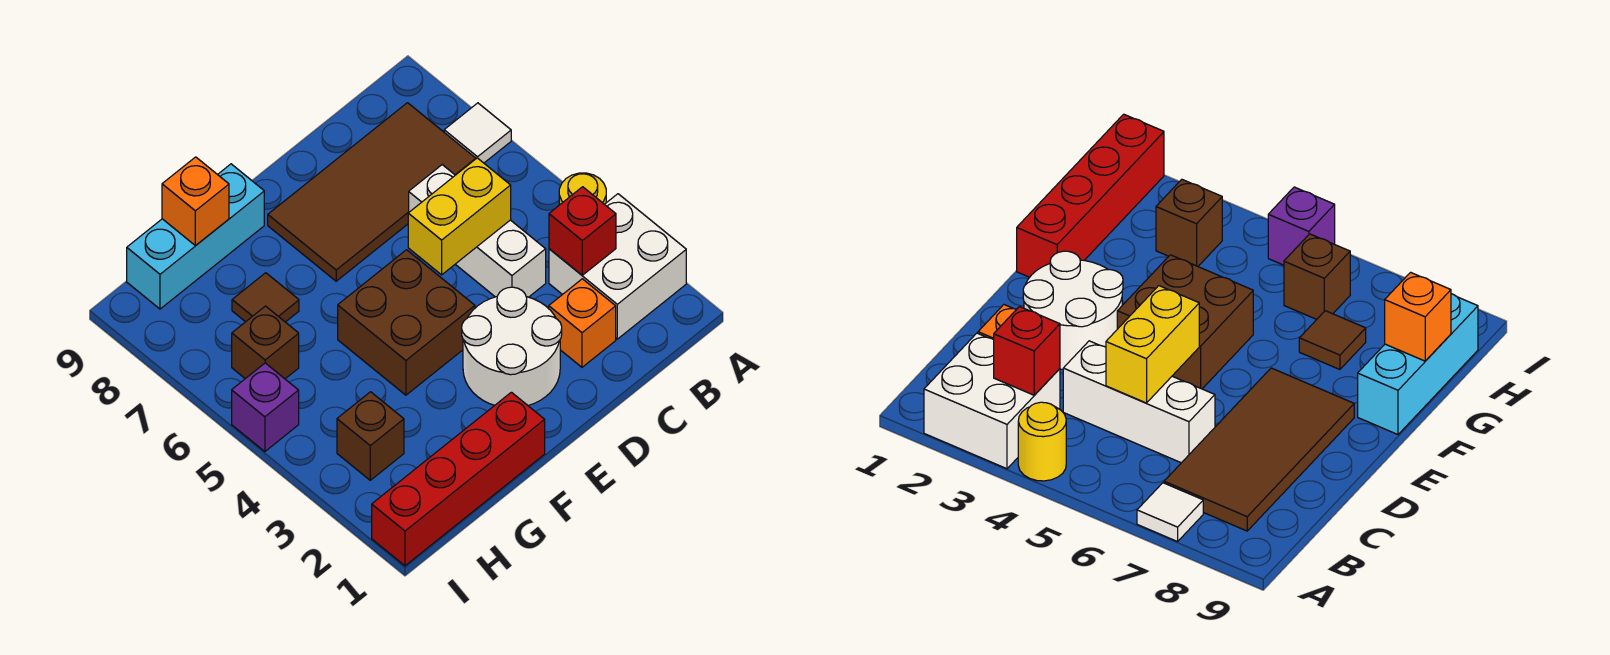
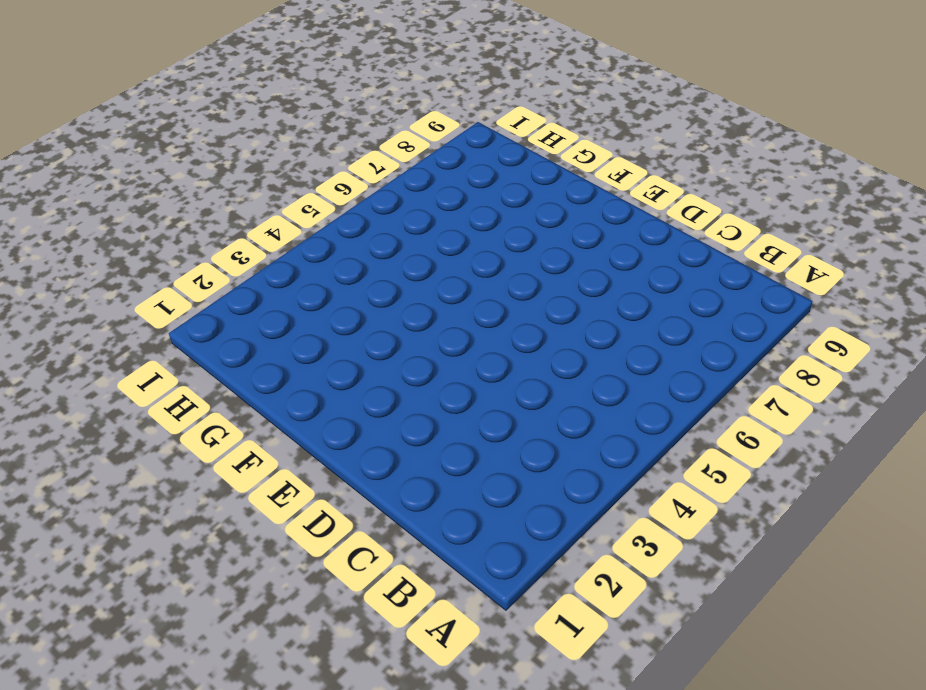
none -> white brick A2:B3 level 1
none -> yellow round brick A4 level 1
none -> white tile A7 level 1

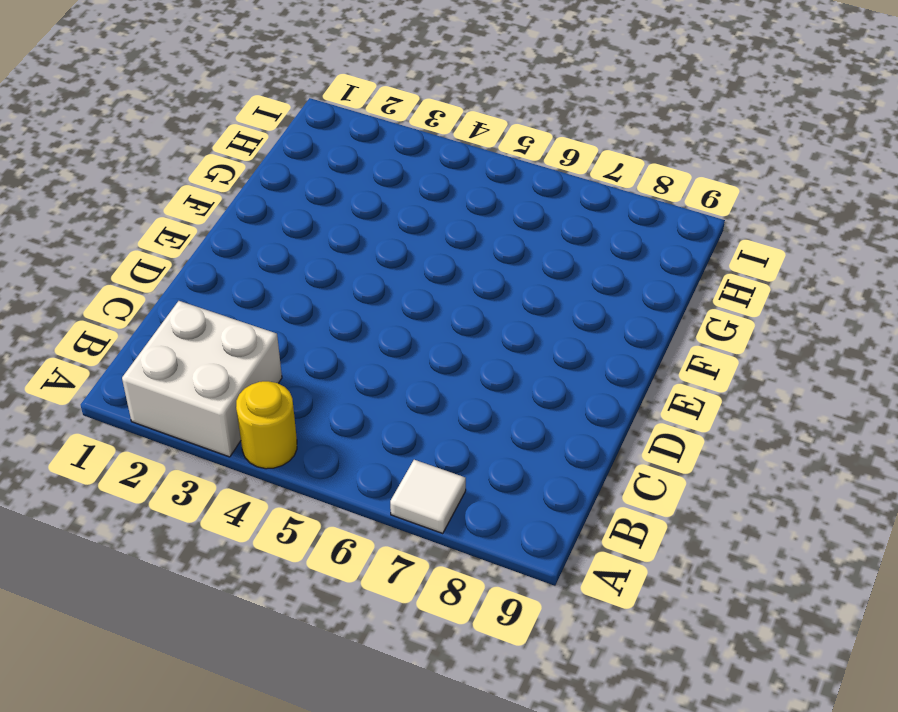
none -> brown tile B7:E8 level 1
none -> orange brick C2 level 1
none -> white brick C4:C6 level 1

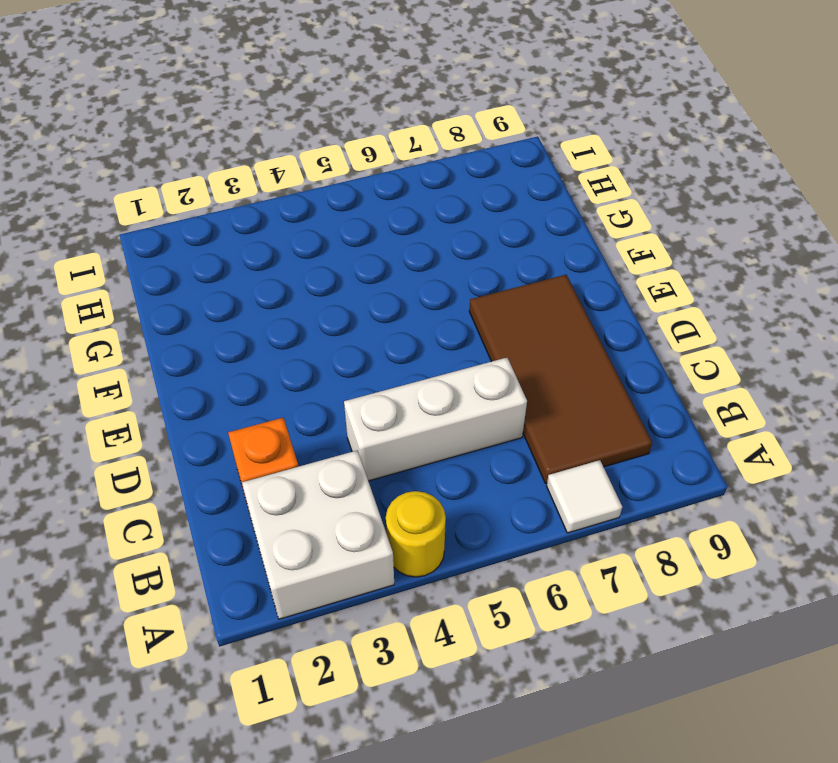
none -> white round brick D2:E3 level 1
none -> brown brick E4:F5 level 1
none -> red brick F1:I1 level 1

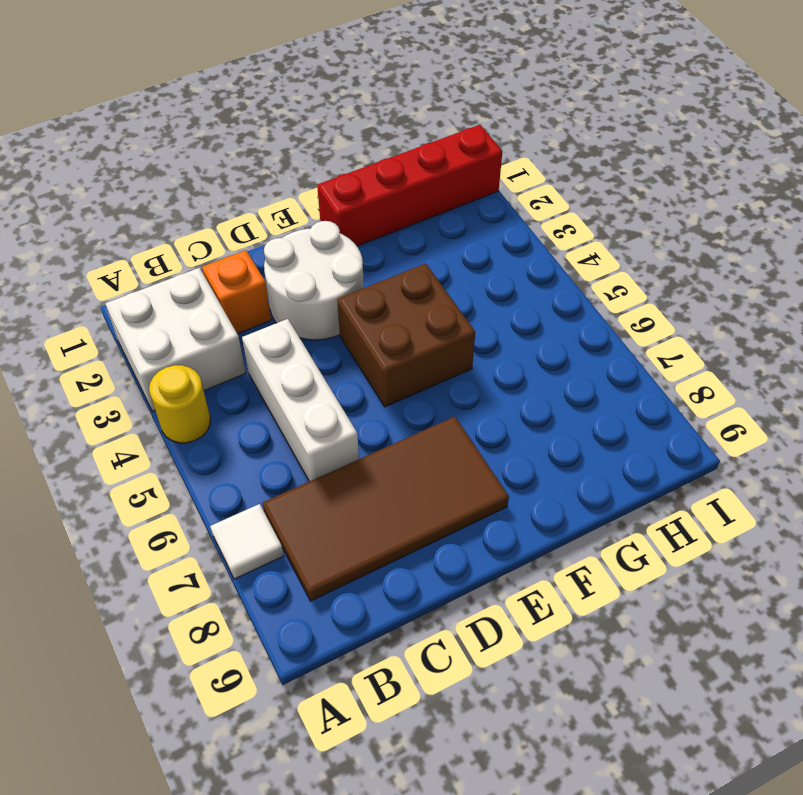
none -> cyan brick F9:H9 level 1
none -> brown tile G7 level 1
none -> brown brick H3 level 1

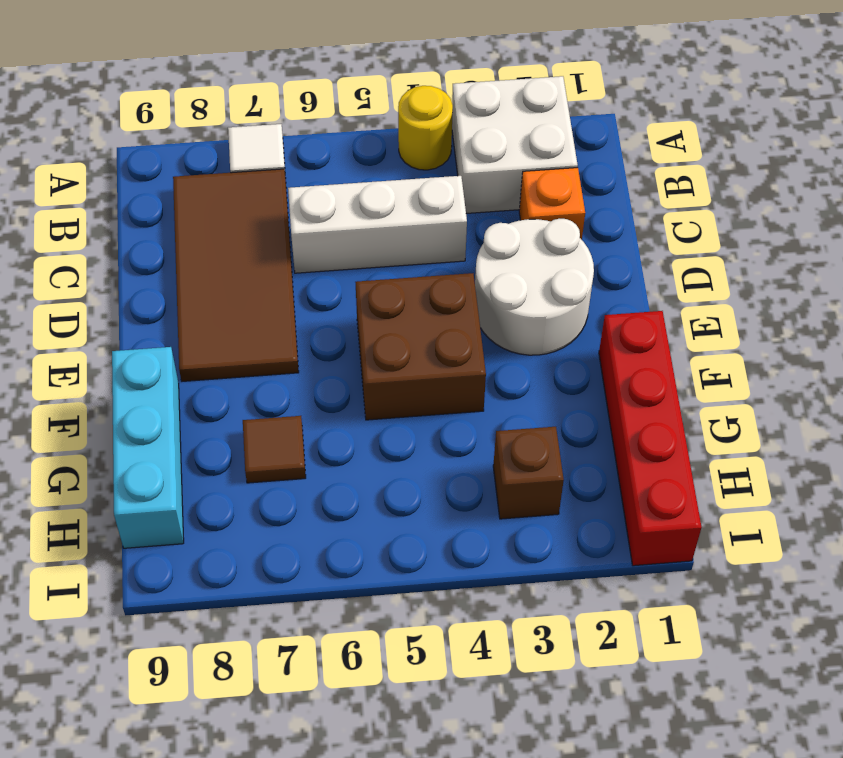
none -> brown brick H6 level 1
none -> purple brick I5 level 1
none -> red brick B3 level 2

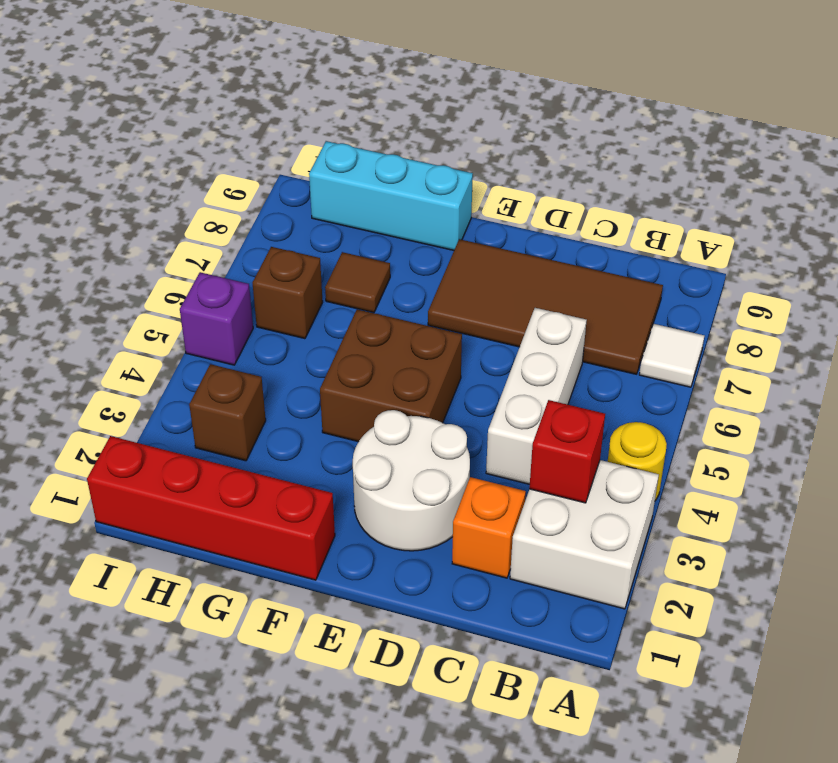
none -> yellow brick C5:D5 level 2
none -> orange brick G9 level 2

